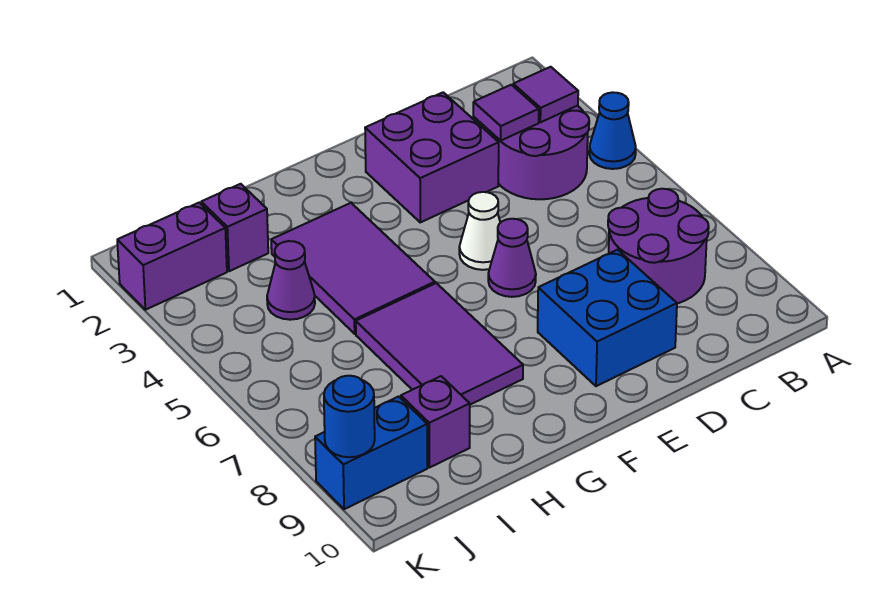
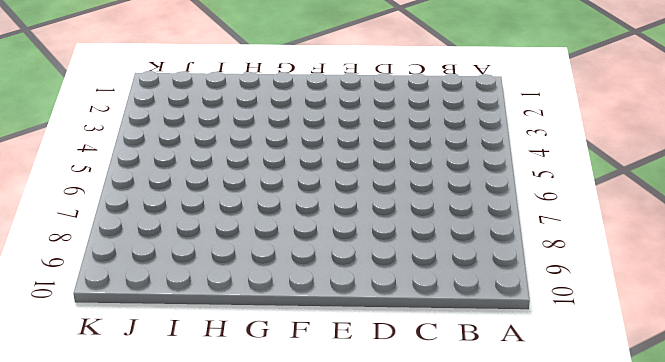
none -> blue cone A4 level 1
none -> purple round brick B3:C4 level 1
none -> purple round brick B7:C8 level 1

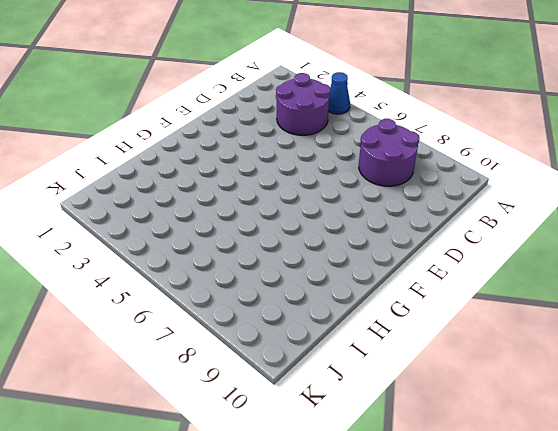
none -> purple brick D2:E3 level 1
none -> blue brick D8:E9 level 1
none -> white cone E5 level 1

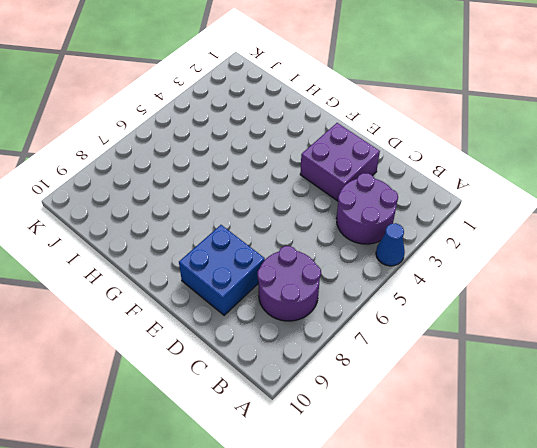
none -> white cone E5 level 1
none -> purple cone E6 level 1
none -> purple tile G3:H5 level 1

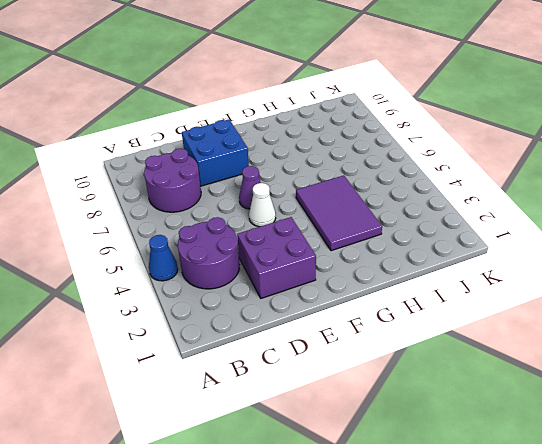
none -> purple tile G6:H8 level 1
none -> purple brick I2 level 1
none -> purple cone I4 level 1

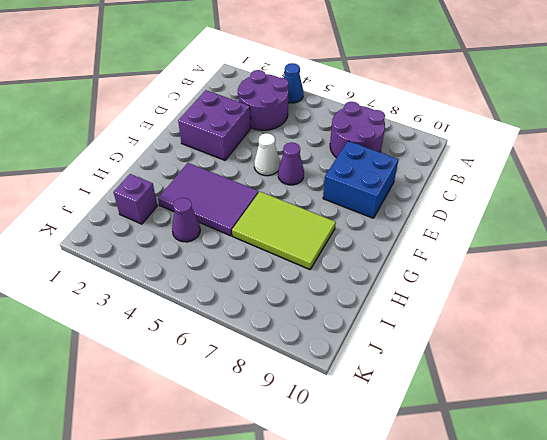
lime tile G6:H8 level 1 -> purple tile G6:H8 level 1
none -> purple brick I9 level 1
none -> purple brick J2:K2 level 1
none -> blue brick J9:K9 level 1

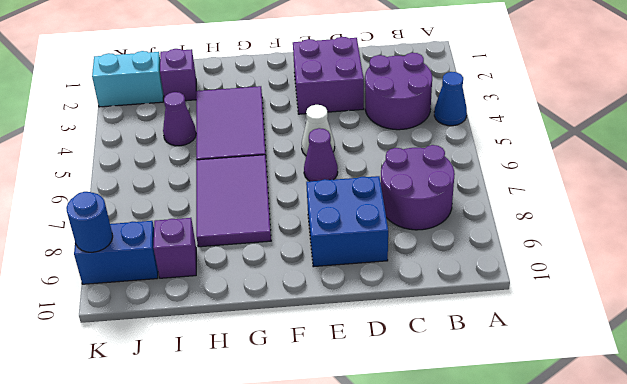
cyan brick J2:K2 level 1 -> purple brick J2:K2 level 1
none -> purple tile B3 level 2
none -> purple tile C3 level 2

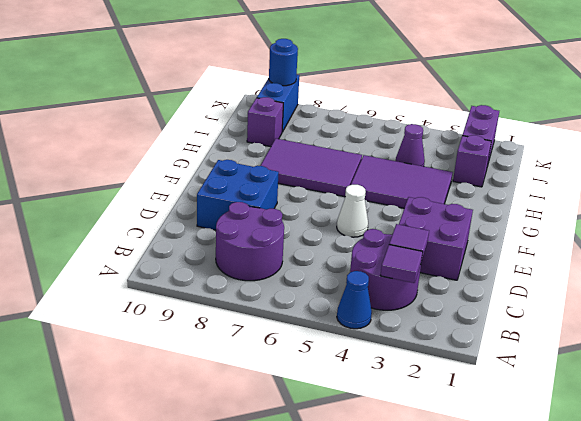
none -> purple cone E6 level 1

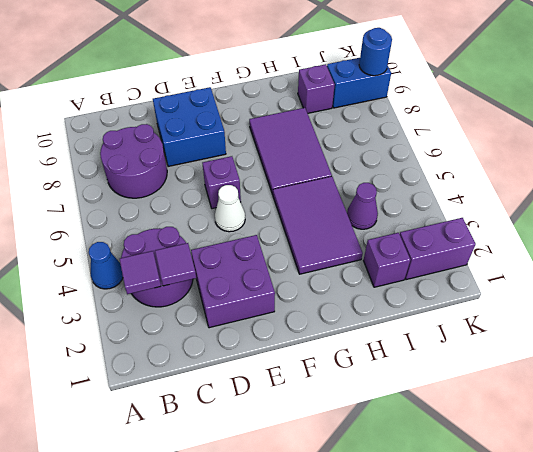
purple brick E6 level 1 -> purple cone E6 level 1

